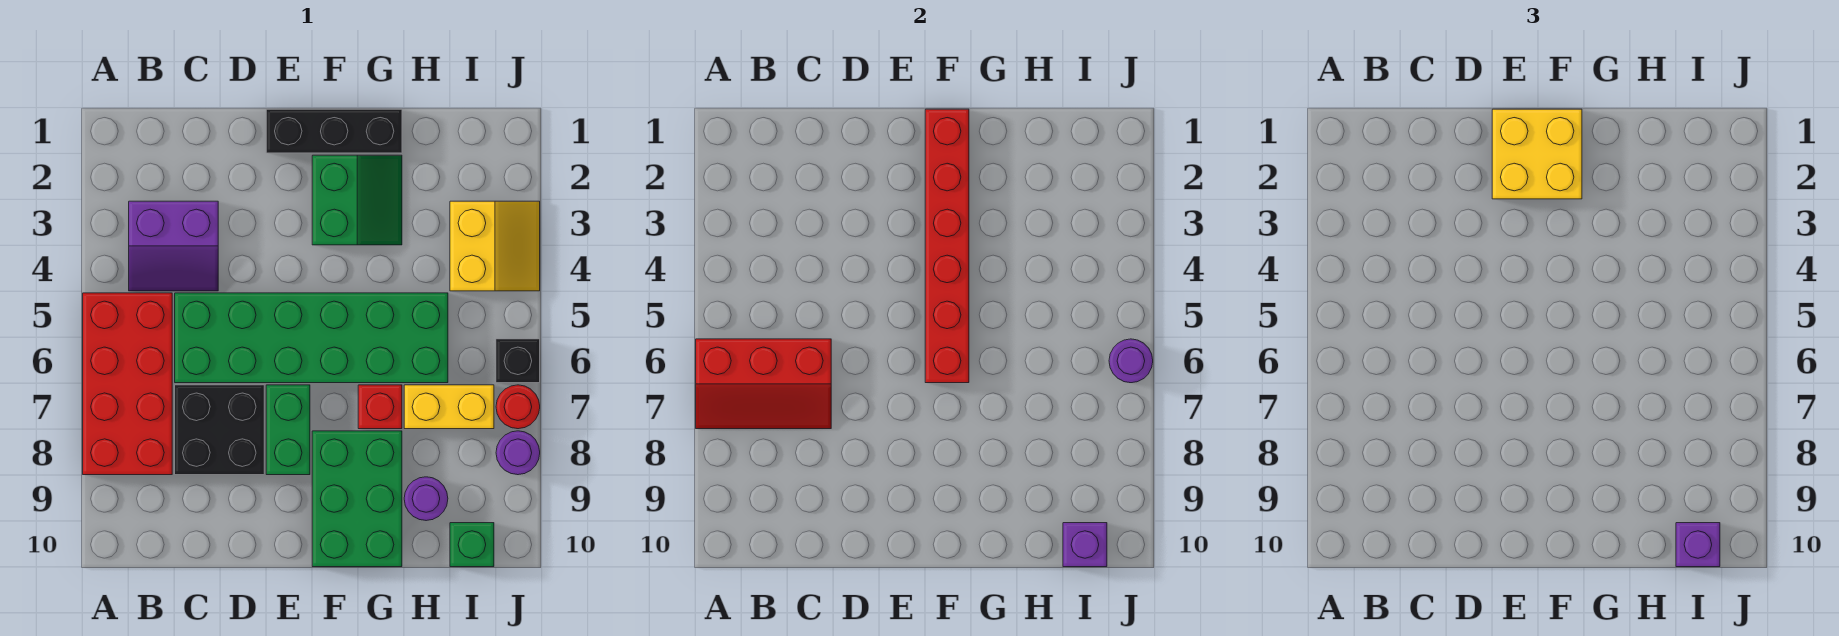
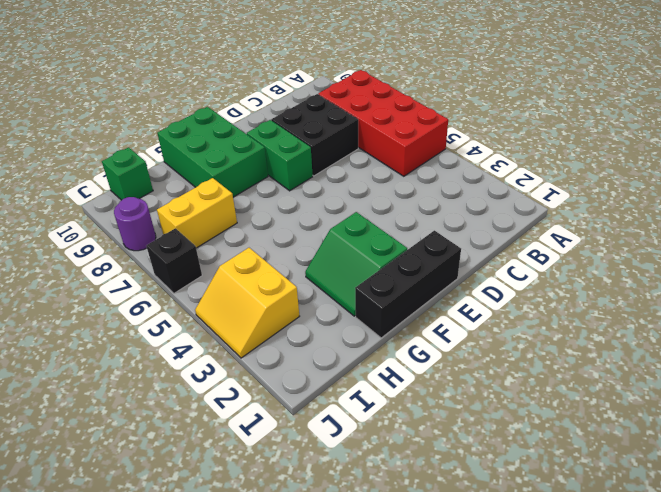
none -> purple slope B3:C4 level 1 top 3
none -> green brick C5:H6 level 1
none -> red brick G7 level 1

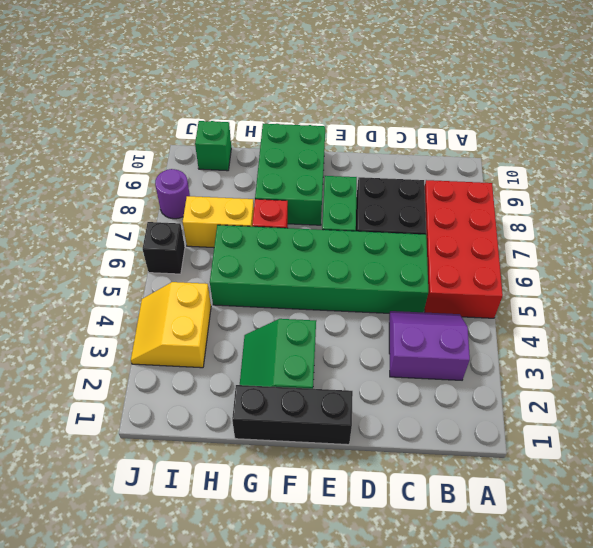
none -> purple round brick H9 level 1
none -> red round brick J7 level 1
none -> red slope A6:C7 level 2 top 6

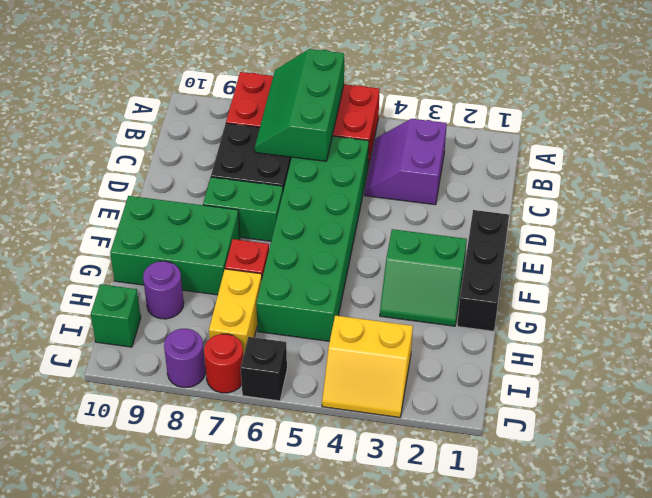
green slope A6:C7 level 2 top 6 -> red slope A6:C7 level 2 top 6
none -> red brick F1:F6 level 2
none -> purple brick I10 level 2
none -> purple round brick J6 level 2

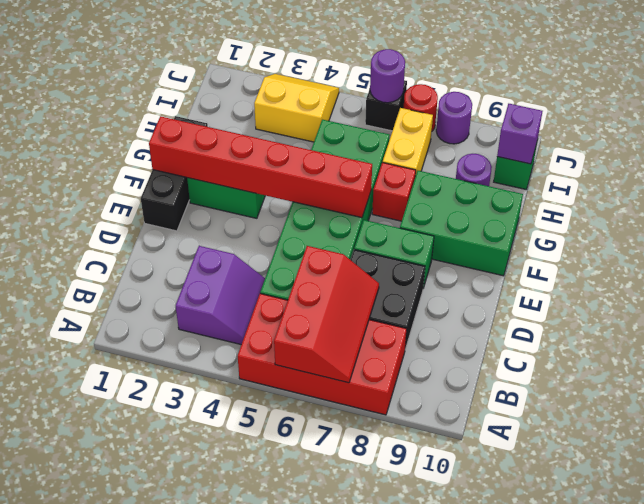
none -> yellow brick E1:F2 level 3
none -> purple brick I10 level 3

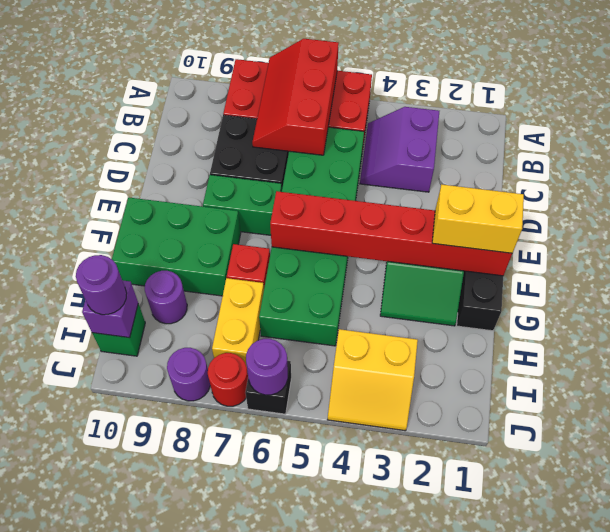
yellow brick F1:F2 level 3 -> yellow brick E1:F2 level 3
purple round brick I10 level 3 -> purple brick I10 level 3

